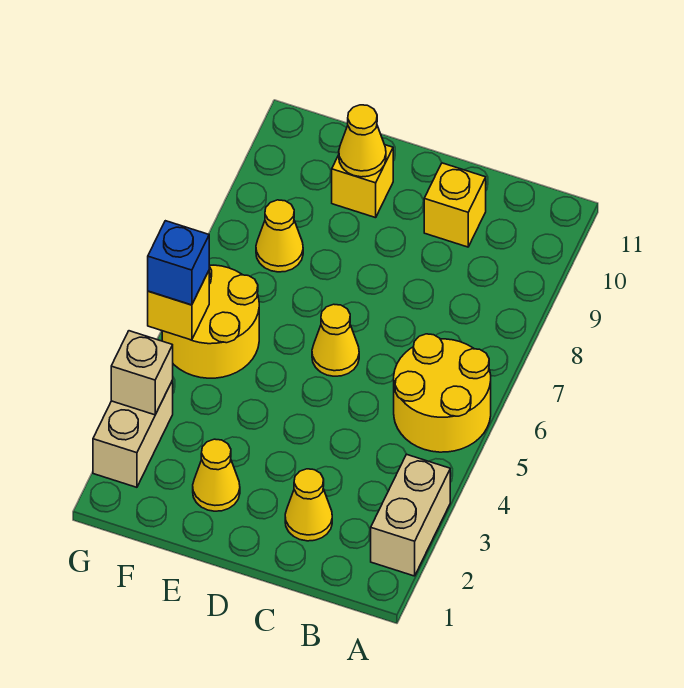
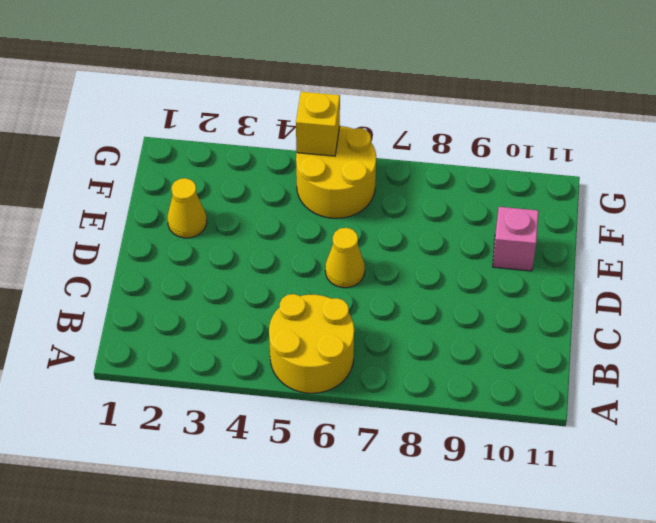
pink brick E10 level 1 -> yellow brick E10 level 1
none -> tan brick A2:A3 level 1
none -> yellow cone C2 level 1
none -> yellow brick C10 level 1

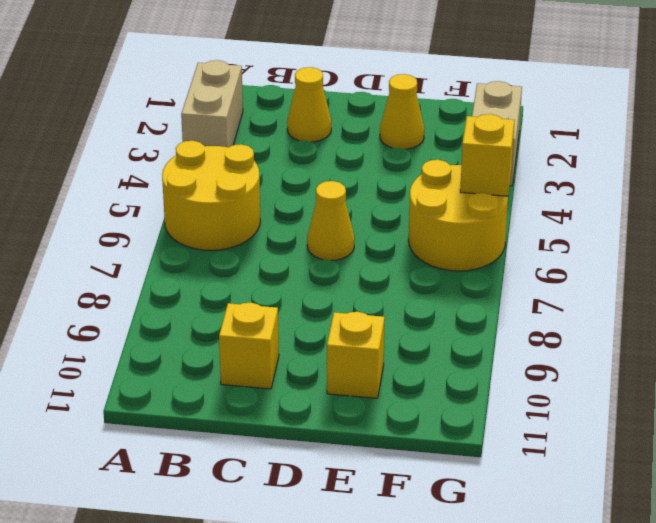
none -> yellow cone F8 level 1
none -> yellow cone E10 level 2
none -> tan brick G3 level 2

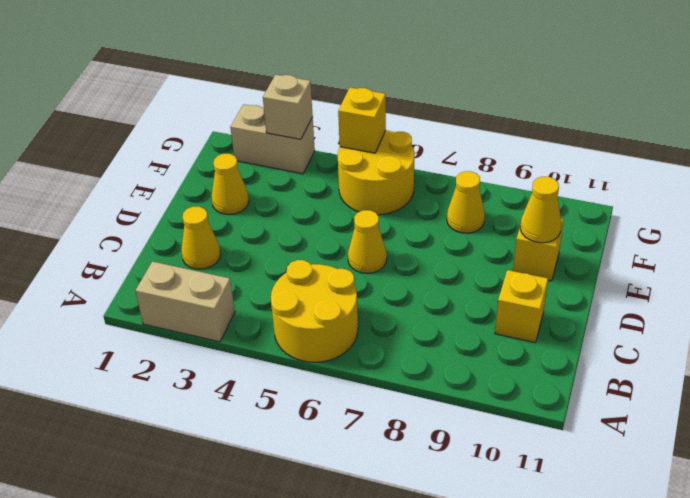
none -> blue brick G5 level 3

